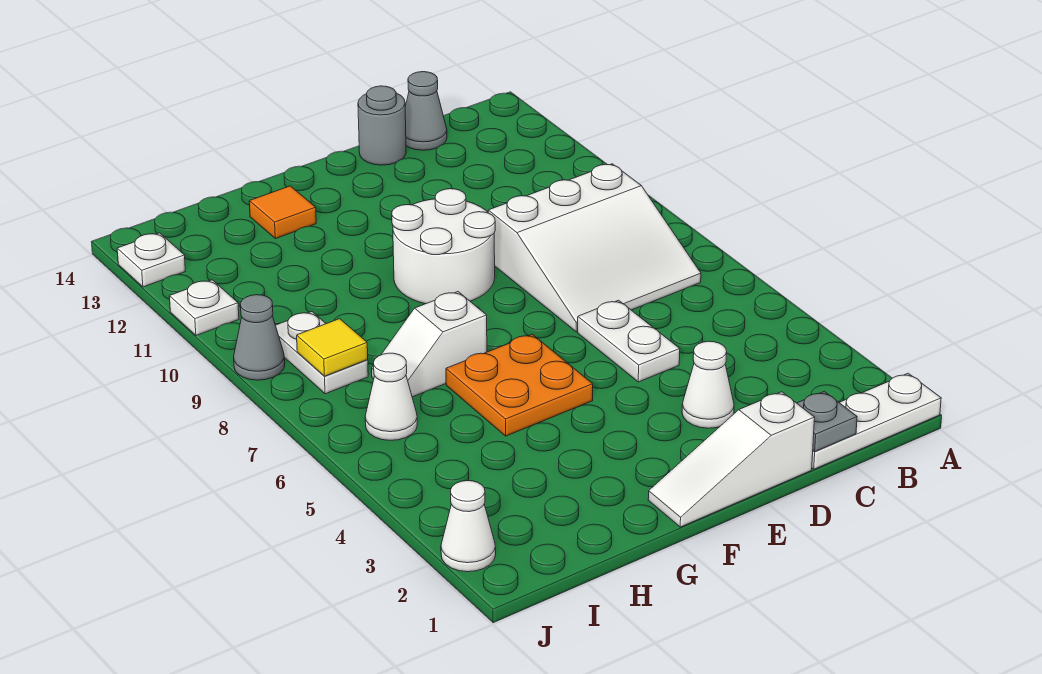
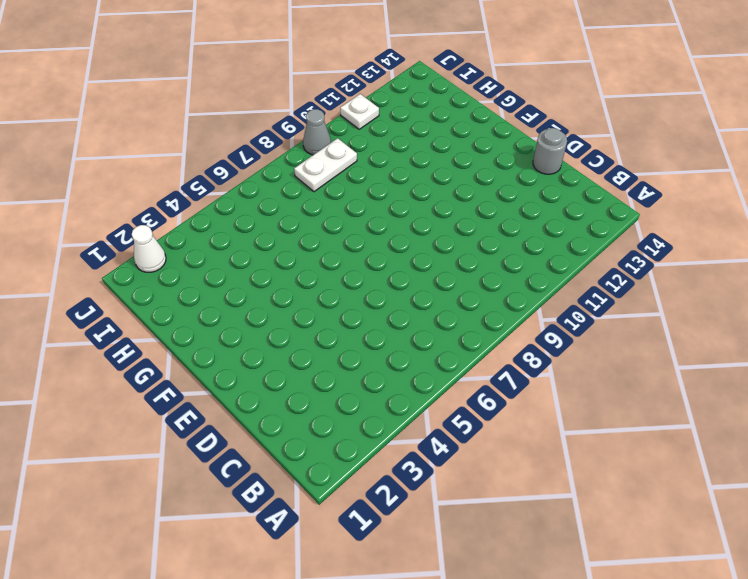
none -> white plate A1:C1 level 1
none -> white slope B7:D9 level 1 top 9
none -> grey cone C14 level 1

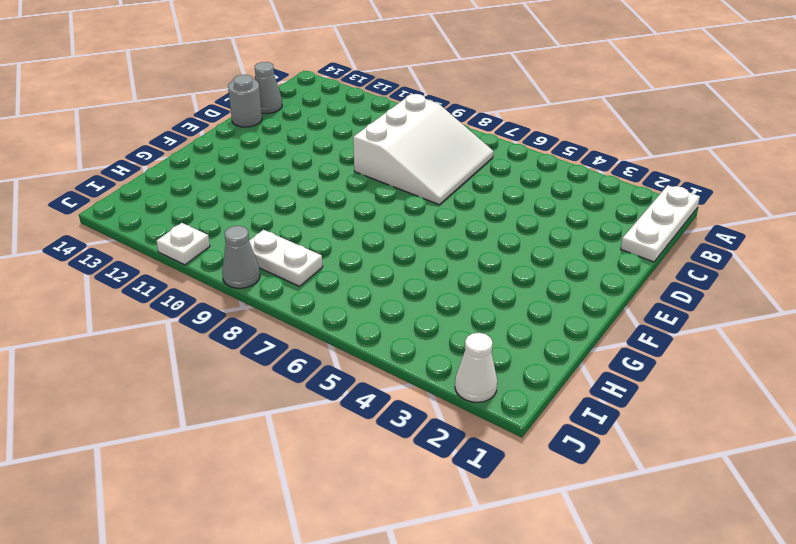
none -> white slope D1:F1 level 1 top D
none -> white cone D3 level 1
none -> white plate D5:D6 level 1

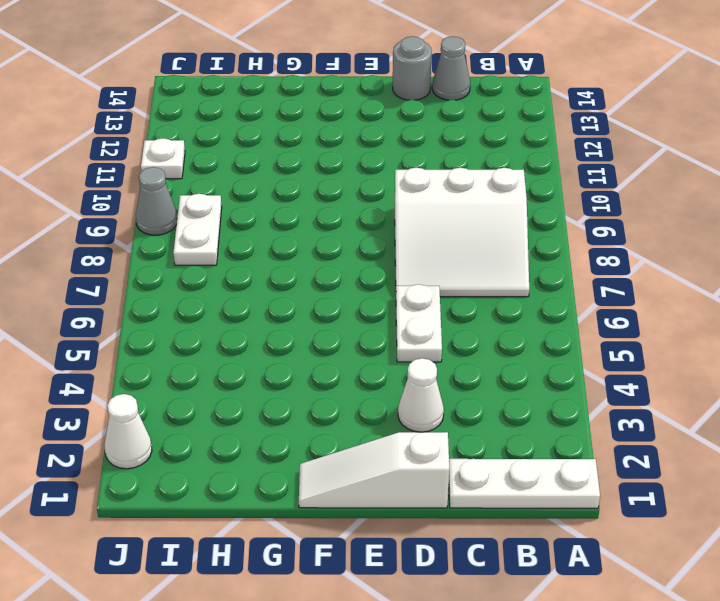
none -> white round brick E9:F10 level 1
none -> orange plate F5:G6 level 1
none -> white slope G7:H7 level 1 top G

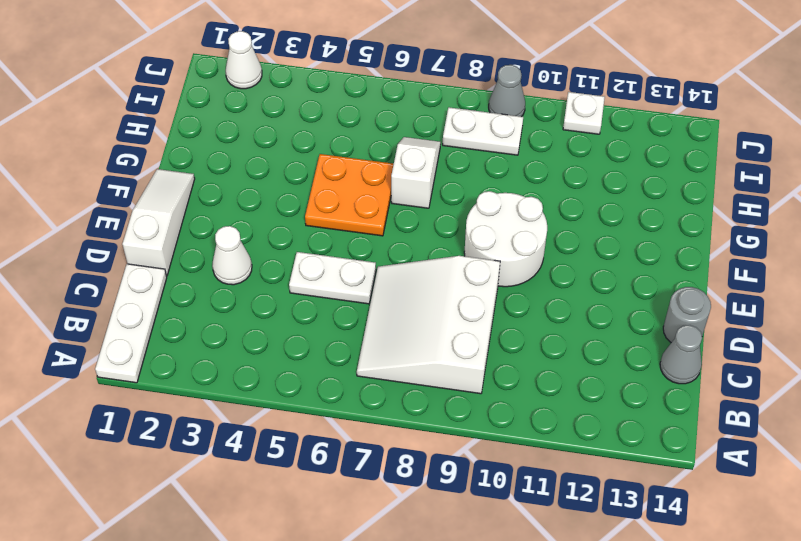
none -> orange tile G13 level 1
none -> white cone I6 level 1
none -> white plate J13 level 1

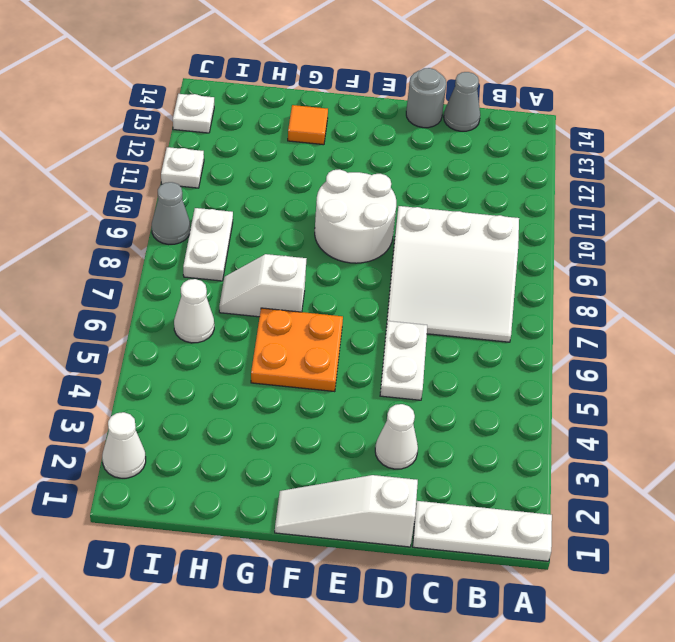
none -> grey plate C1 level 2
none -> yellow tile I8 level 2

